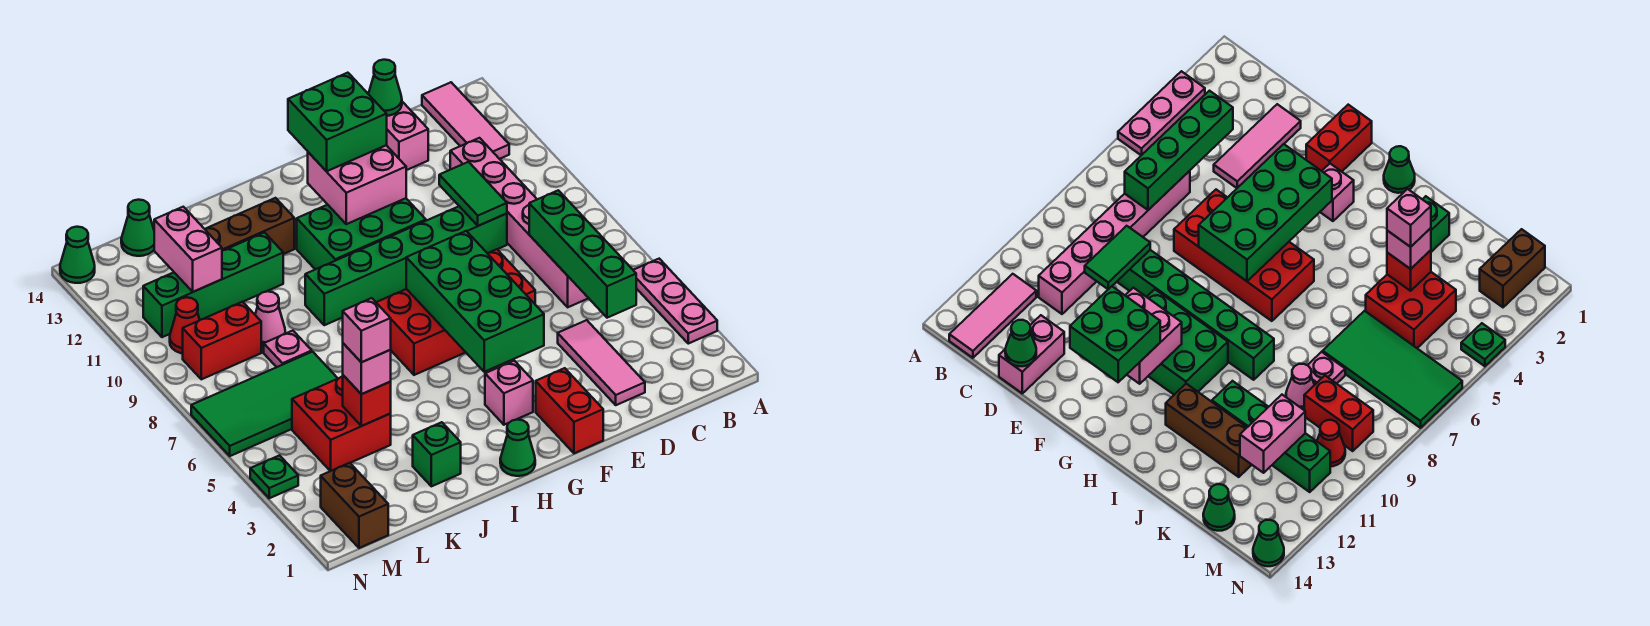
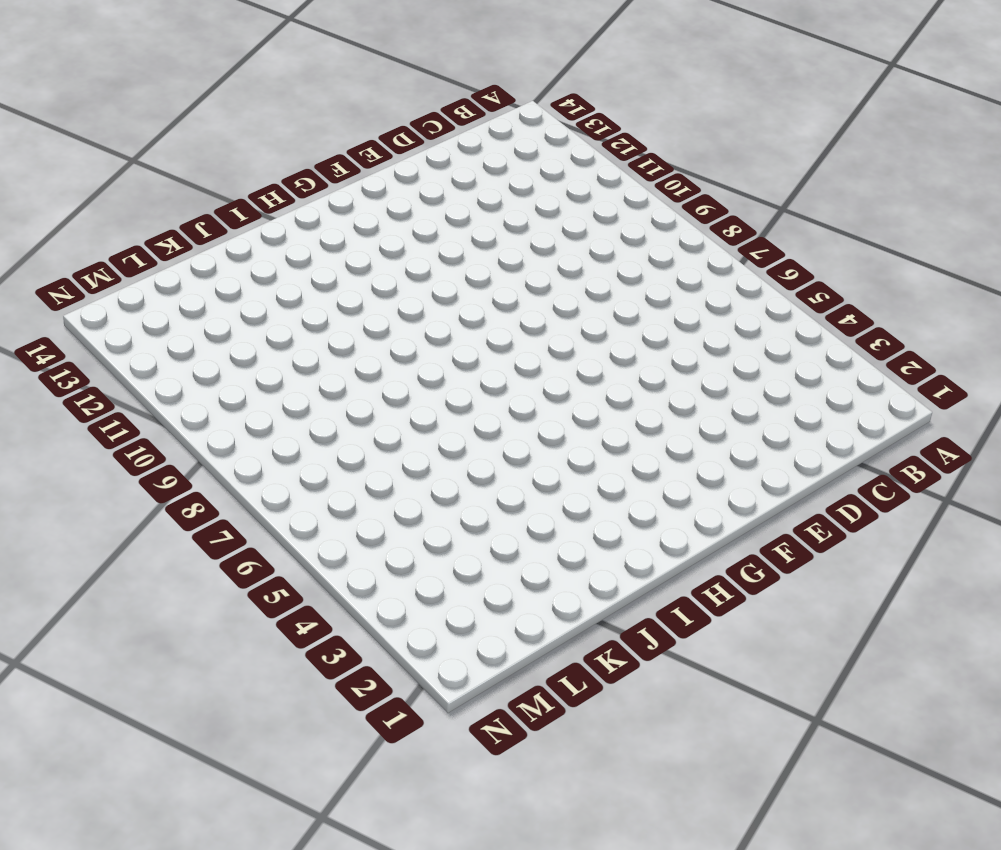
none -> pink plate A3:A5 level 1
none -> pink tile B12:B14 level 1
none -> pink brick C6:C11 level 1
none -> pink tile D2:D4 level 1

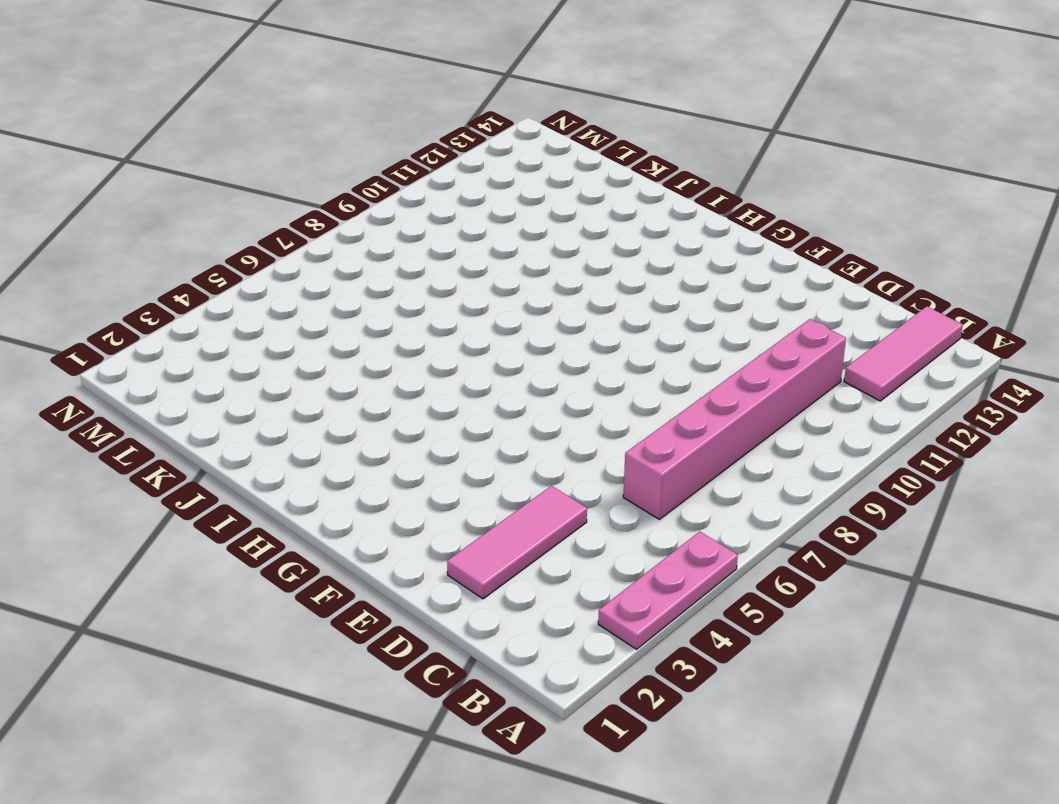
none -> green brick D9:I9 level 1
none -> pink brick D13:D14 level 1
none -> red brick E6:H7 level 1
none -> red brick F1:F2 level 1

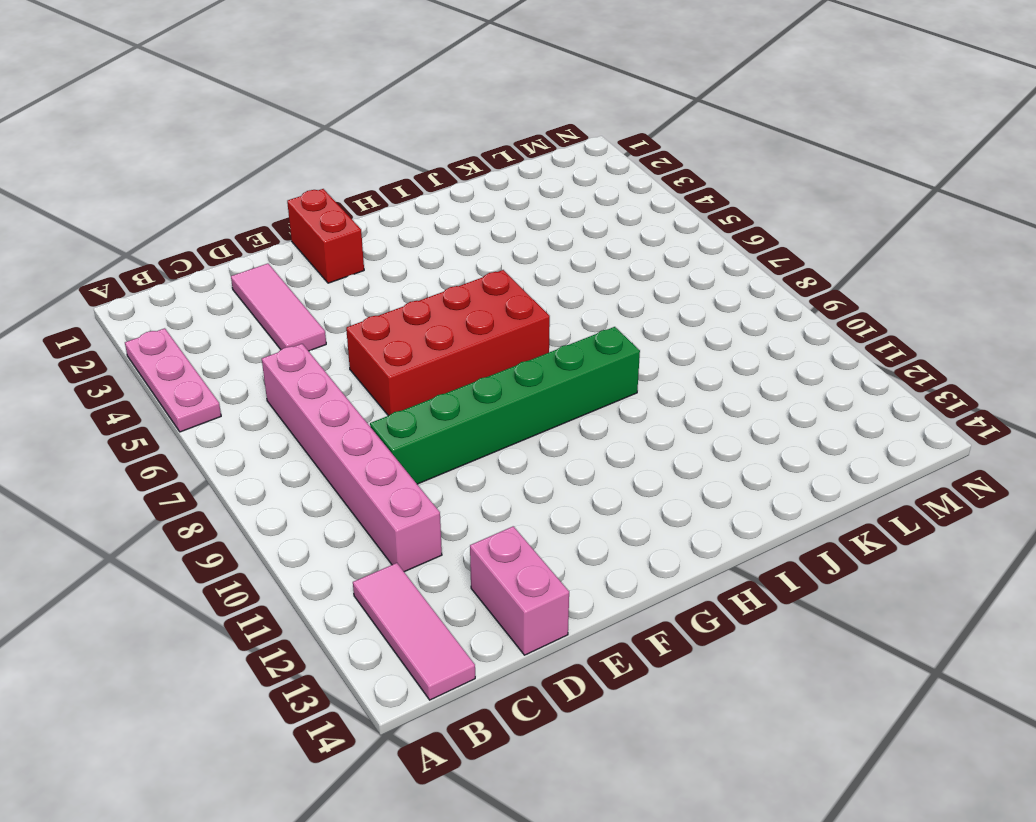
none -> green brick F10:H11 level 1
none -> pink brick G3 level 1
none -> green cone H1 level 1
none -> brown brick I12:K12 level 1

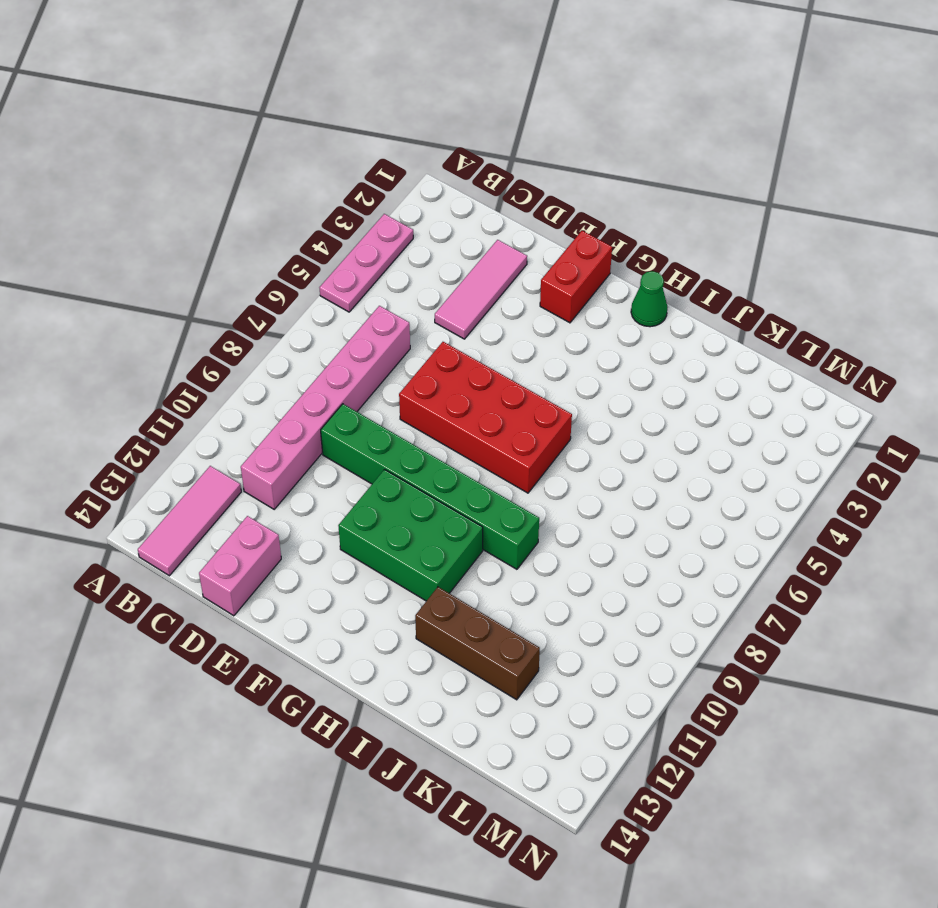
none -> pink brick G3 level 1
none -> green brick J2 level 1
none -> green brick J11:M11 level 1
none -> red brick K4:L5 level 1

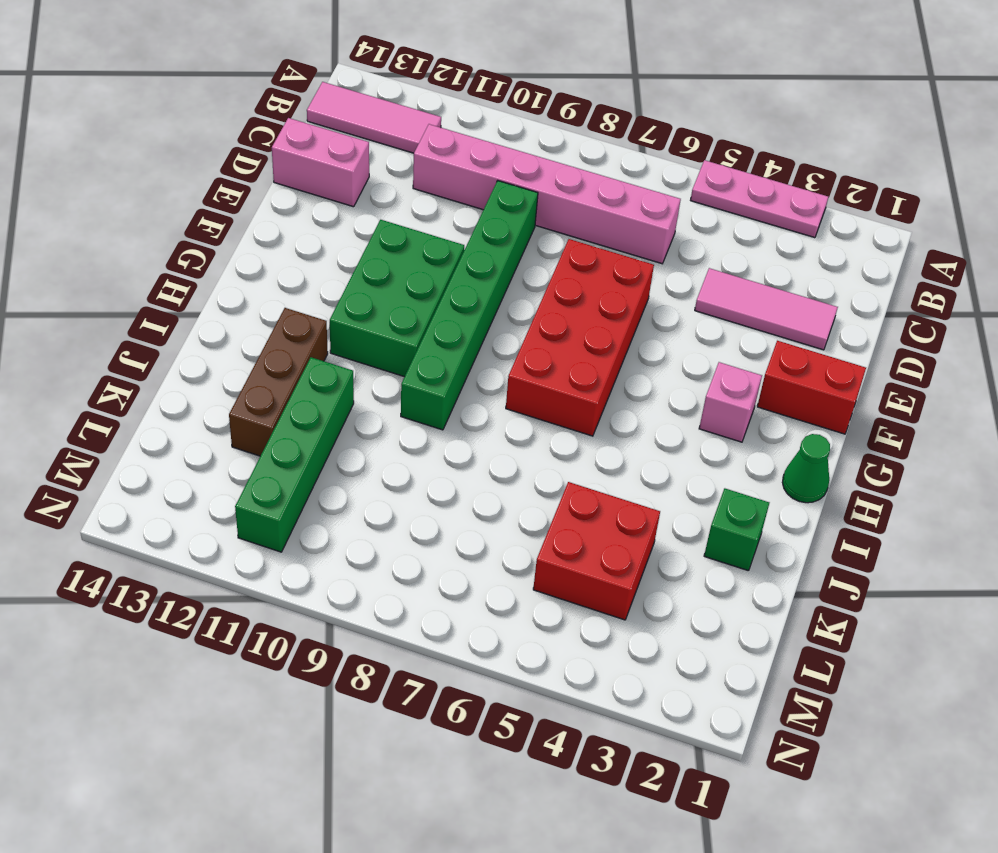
none -> green tile K6:N7 level 1
none -> pink plate K8 level 1
none -> pink cone K9 level 1
none -> red brick L9:M9 level 1

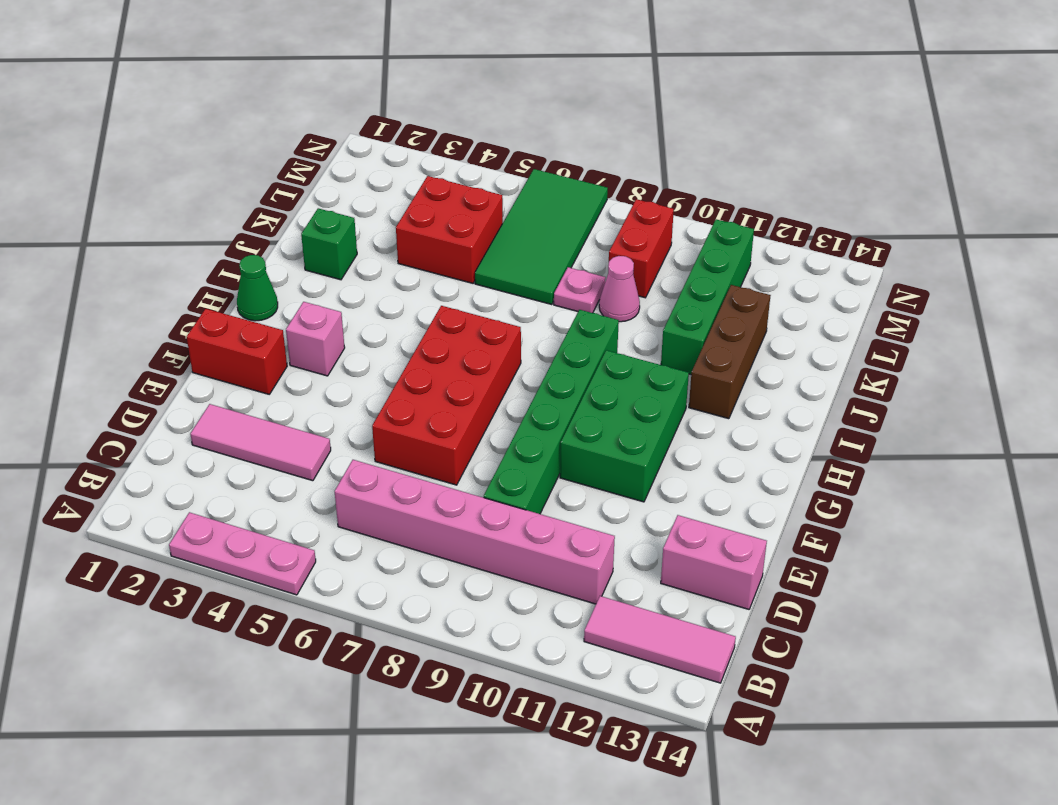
none -> green cone L14 level 1
none -> brown brick M1:M2 level 1
none -> red cone M10 level 1
none -> green plate N4 level 1

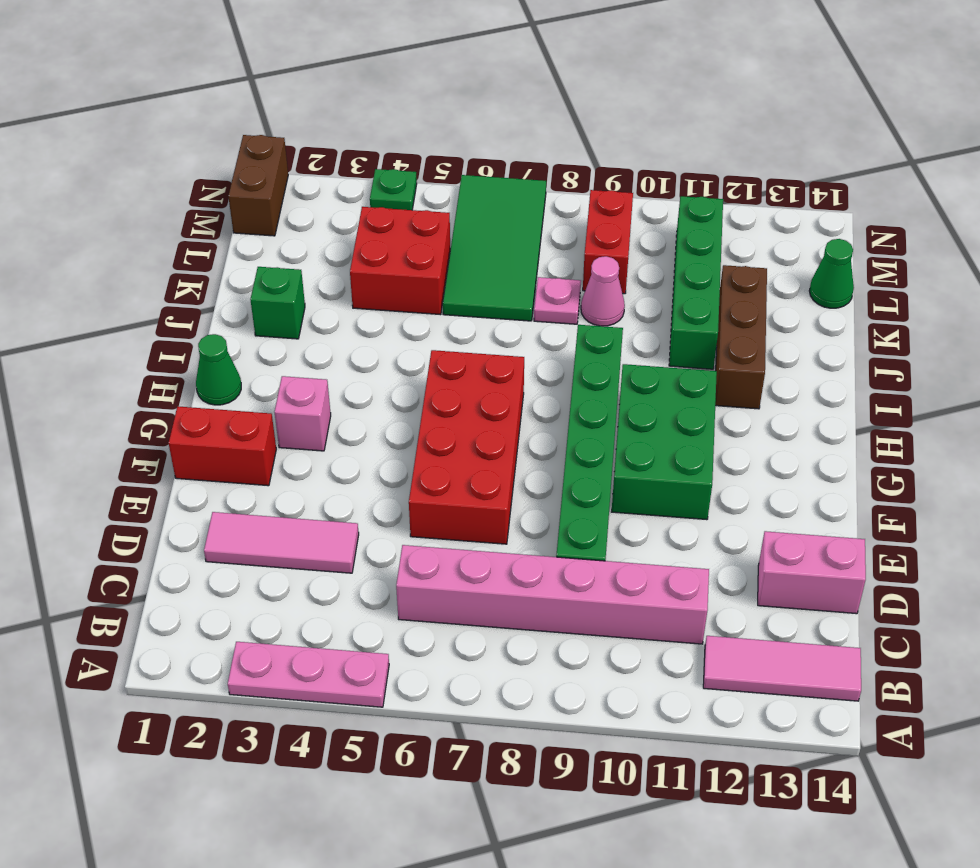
brown brick M1:N1 level 1 -> brown brick M1:M2 level 1
none -> red cone M10 level 1
none -> green cone N14 level 1
none -> green brick C4:C7 level 2
none -> green tile D9:D10 level 2

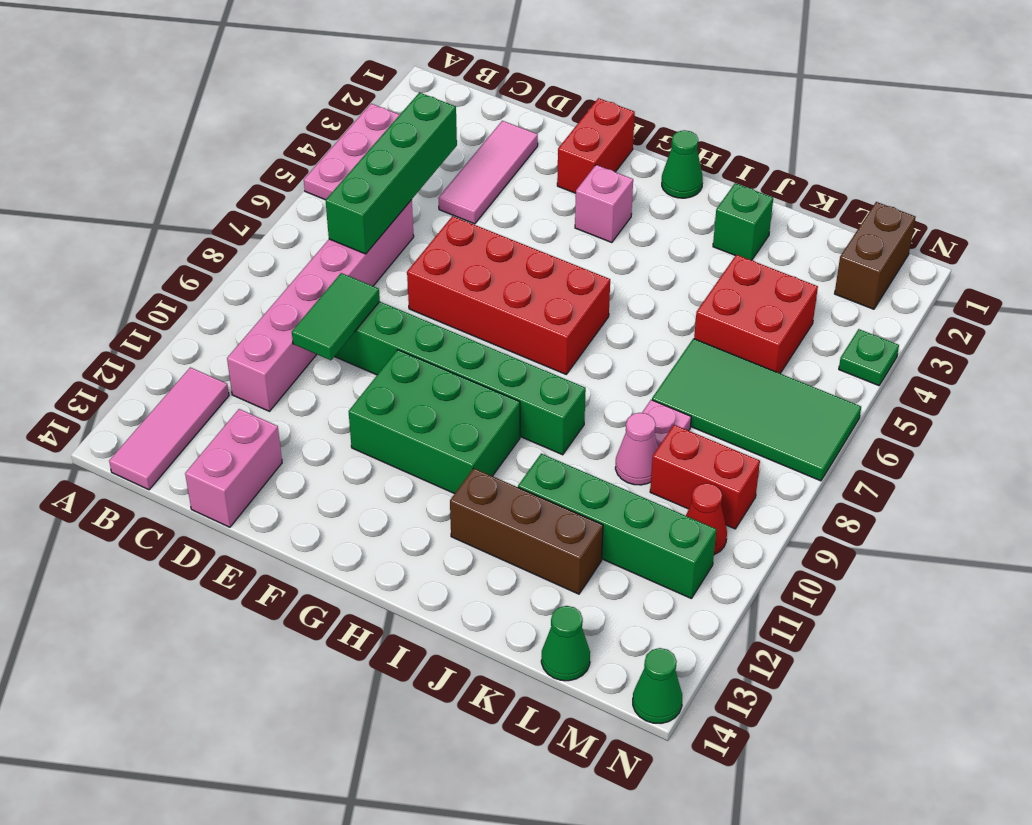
none -> green cone D14 level 2
none -> green brick F4:G7 level 2
none -> pink brick F11:G12 level 2
none -> red brick K4 level 2

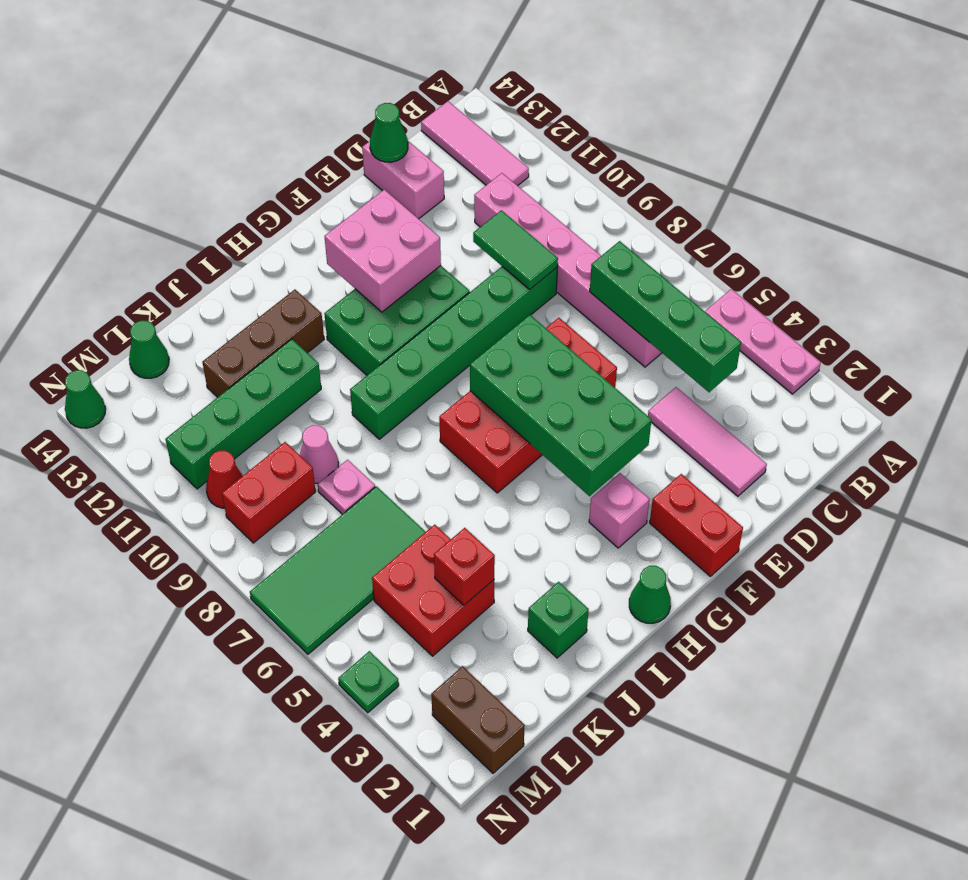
none -> pink brick L11:L12 level 2
none -> green brick F12:G13 level 3
none -> pink brick K4 level 3
none -> pink brick K4 level 4

